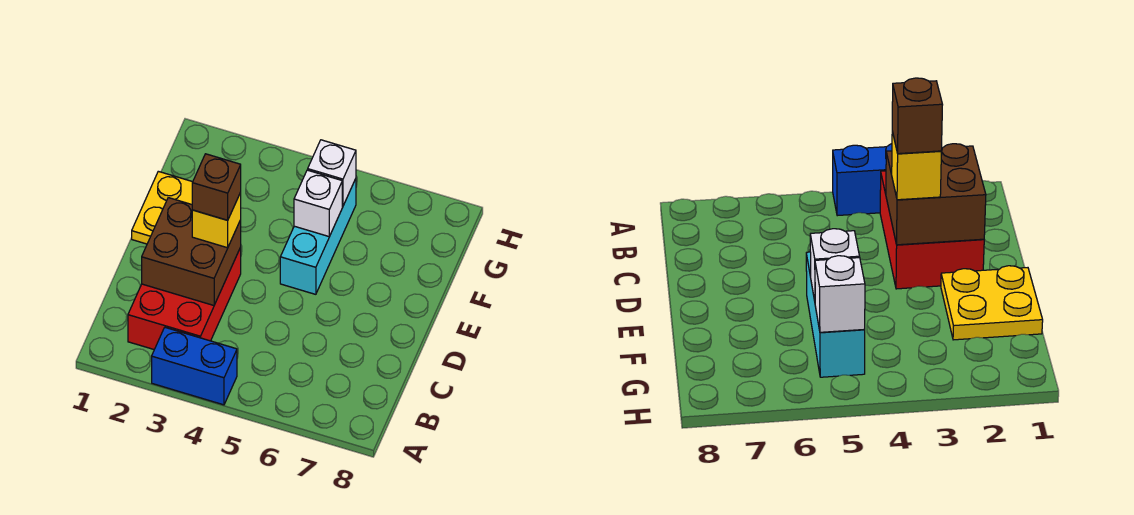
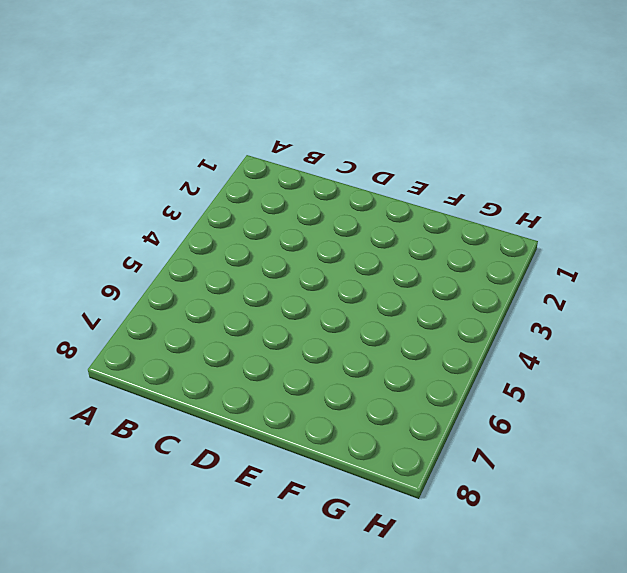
none -> blue brick A3:A4 level 1
none -> red brick B2:D3 level 1

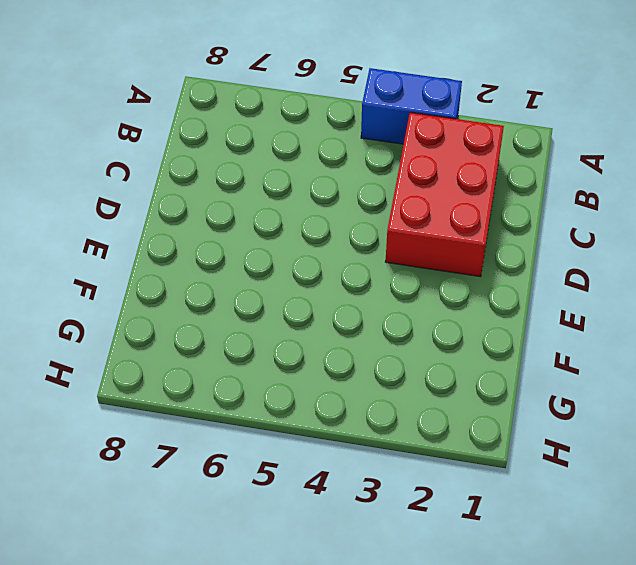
none -> yellow plate E1:F2 level 1
none -> cyan brick E5:G5 level 1

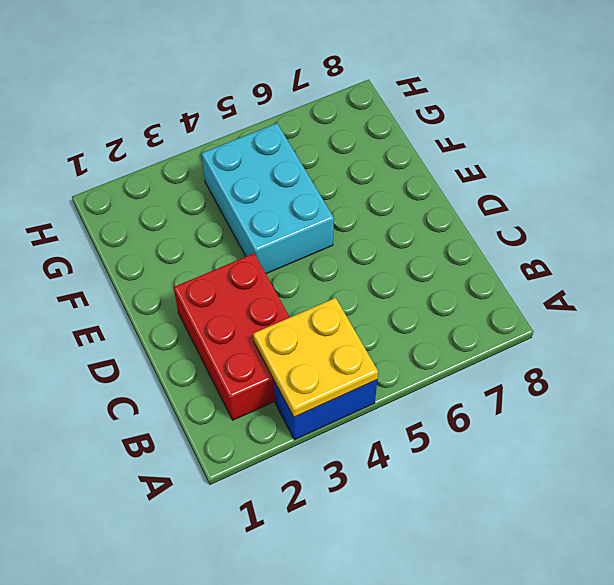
yellow plate A3:B4 level 2 -> yellow plate E1:F2 level 1
cyan brick E4:G5 level 1 -> cyan brick E5:G5 level 1
none -> brown brick C2:D3 level 2
none -> white brick F5 level 2

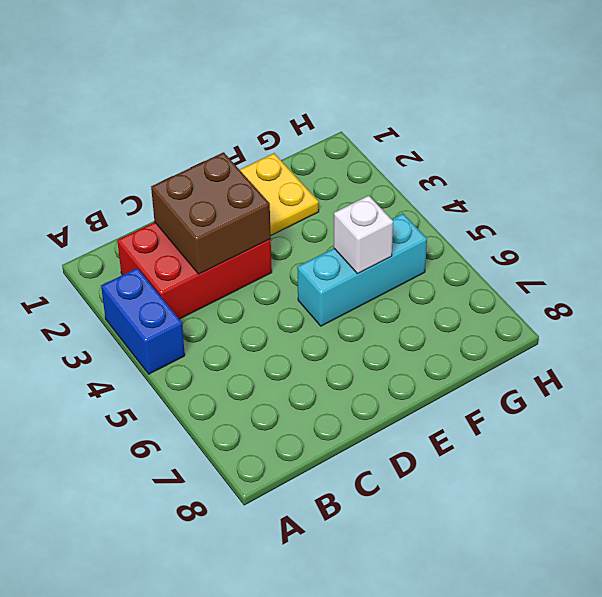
none -> white brick G5 level 2
none -> yellow brick D3 level 3

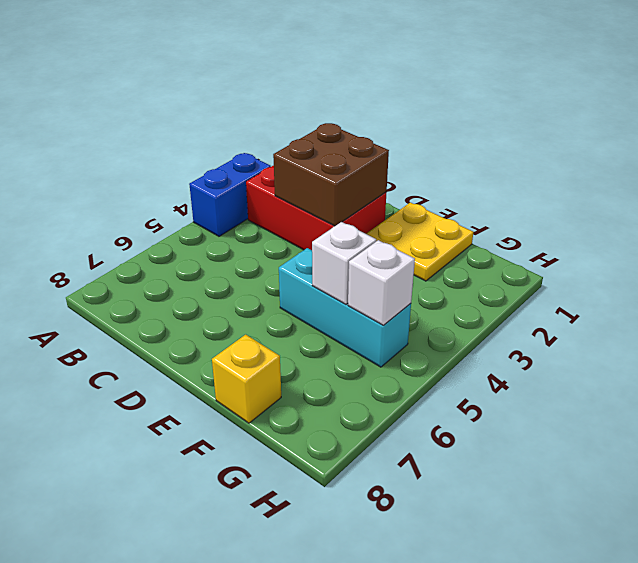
yellow brick F8 level 1 -> yellow brick D3 level 3
none -> brown brick D3 level 4

